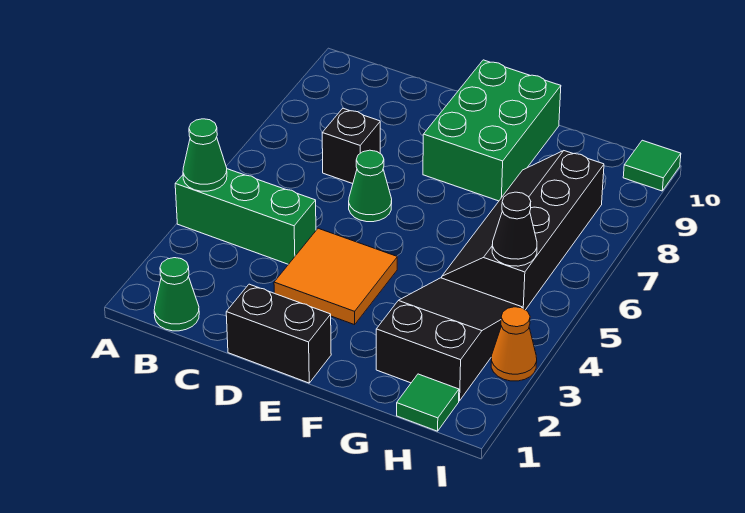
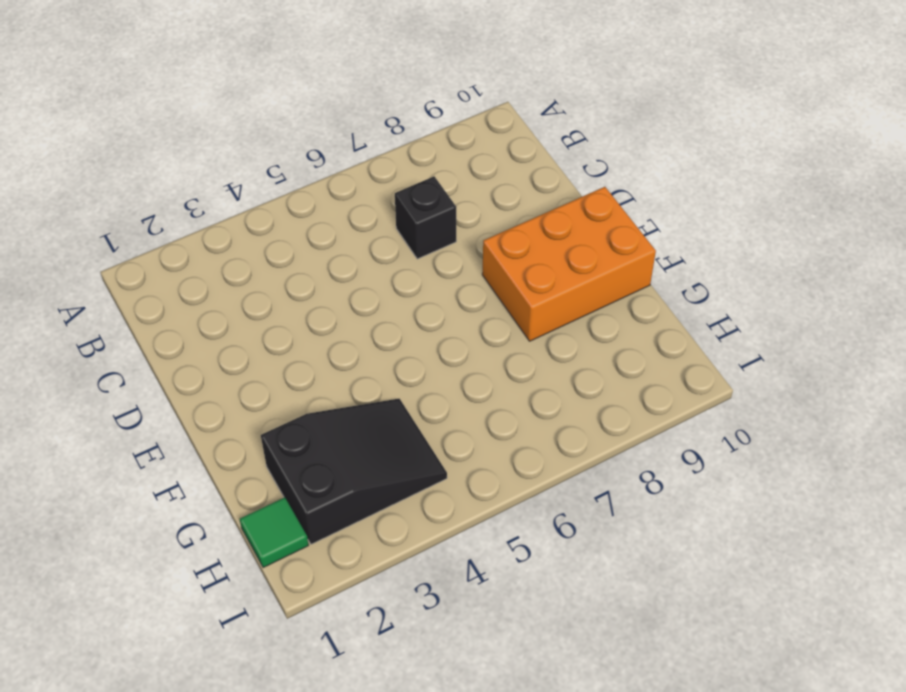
orange brick E8:F10 level 1 -> green brick E8:F10 level 1
none -> green brick A4:C4 level 1
none -> green cone B1 level 1
none -> black brick D1:E1 level 1

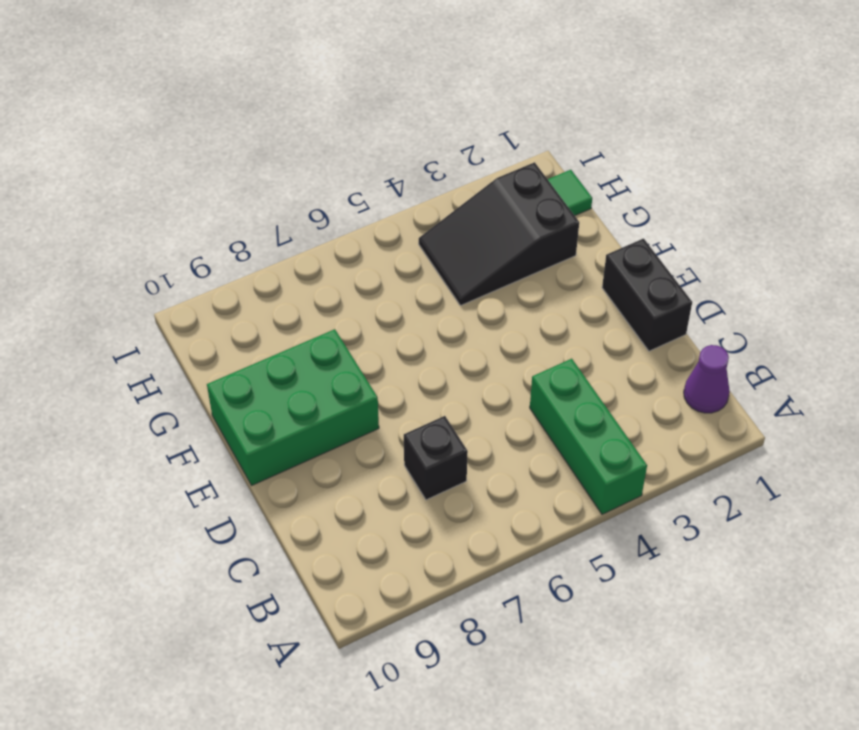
purple cone B1 level 1 -> green cone B1 level 1
none -> orange tile D3:E4 level 1
none -> green cone D6 level 1
none -> black slope G5:H8 level 1 top H

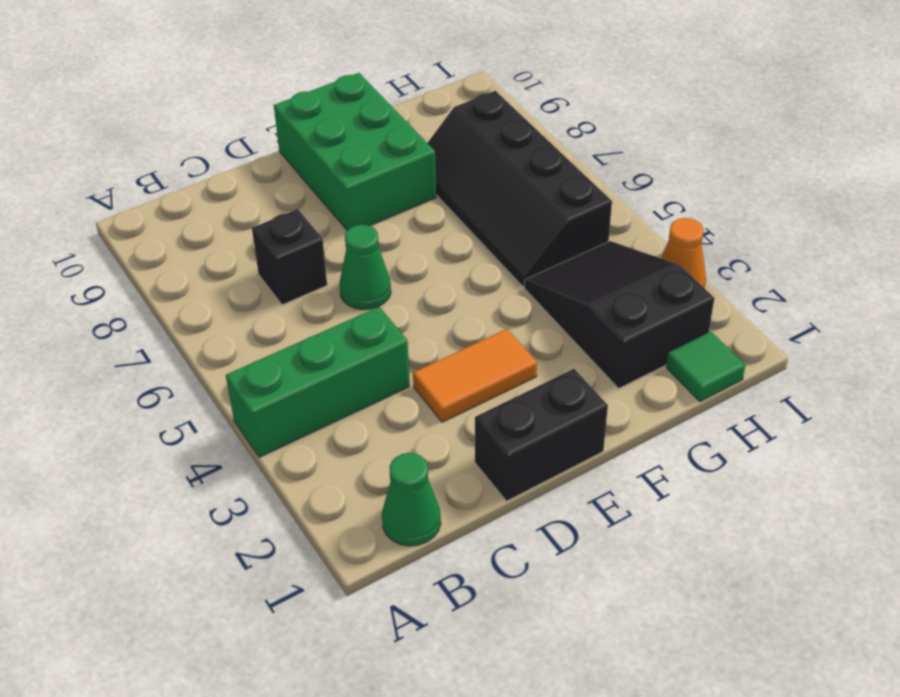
orange tile D3:E3 level 1 -> orange tile D3:E4 level 1
none -> green tile I10 level 1
none -> green cone A4 level 2
none -> black cone H5 level 2

